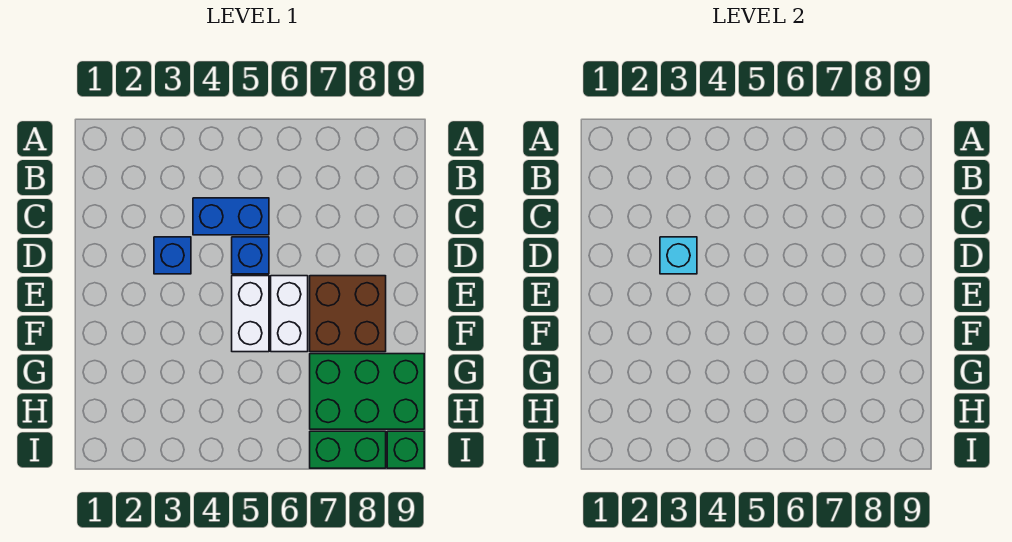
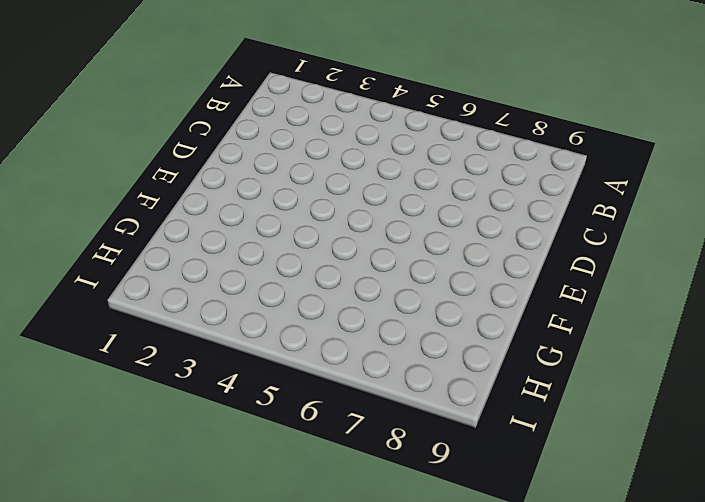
none -> blue brick C4:C5 level 1
none -> blue brick D3 level 1

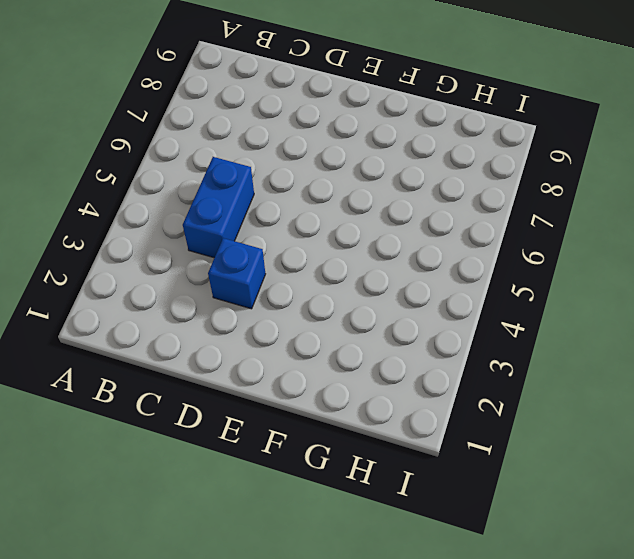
none -> blue brick D5 level 1
none -> white brick E5:F5 level 1

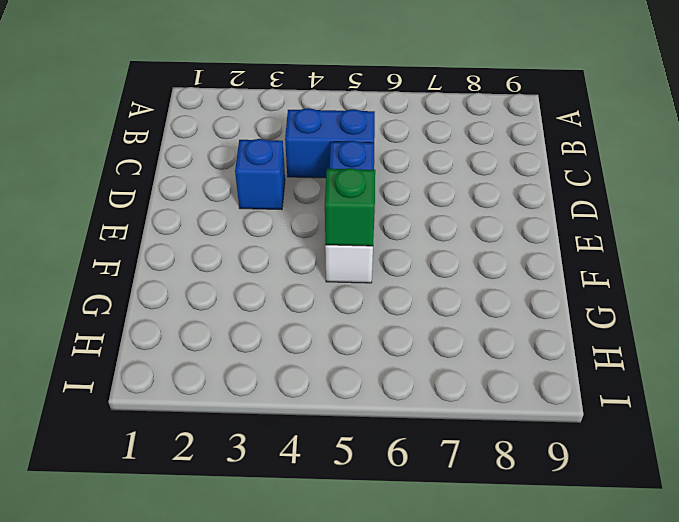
green brick F5 level 2 -> green brick I9 level 1
none -> white brick E6:F6 level 1
none -> brown brick E7:F8 level 1

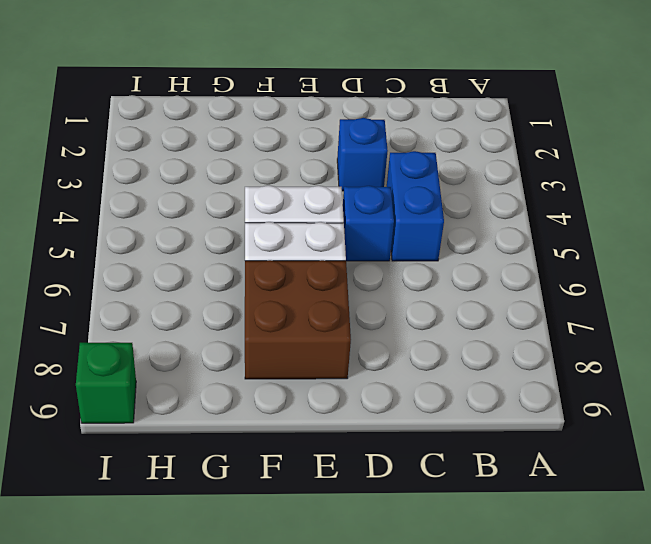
none -> green brick G7:H9 level 1
none -> green brick I7:I8 level 1

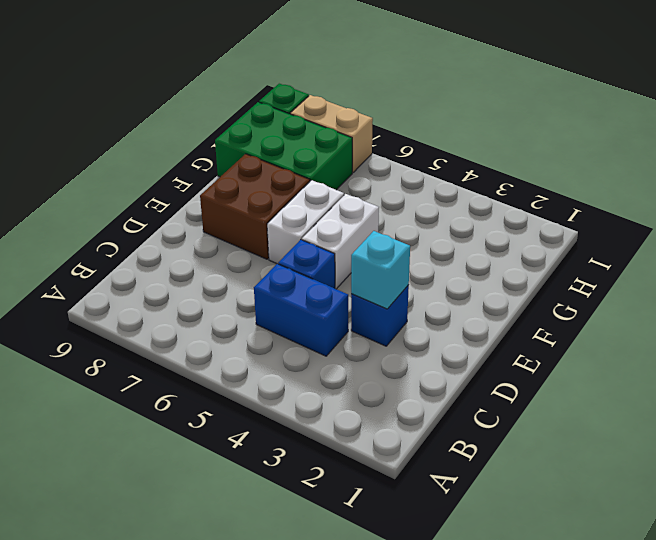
tan brick I7:I8 level 1 -> green brick I7:I8 level 1

